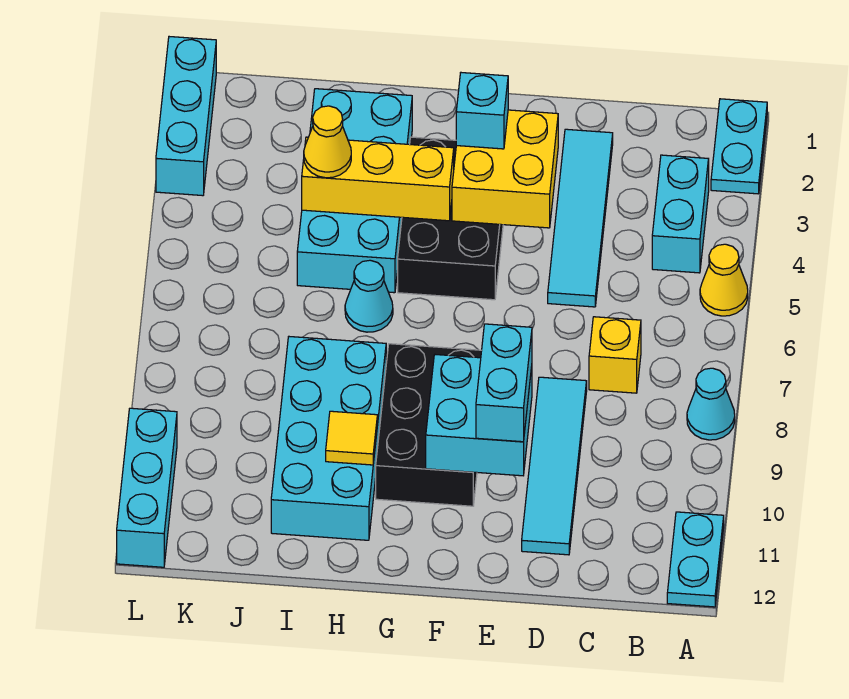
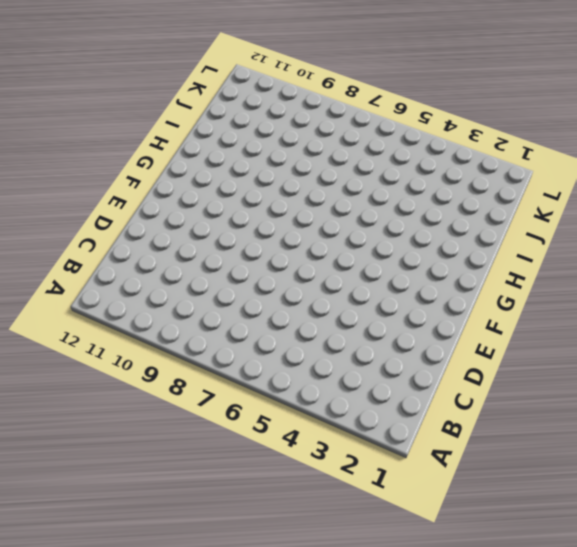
none -> cyan plate A1:A2 level 1
none -> yellow cone A5 level 1
none -> cyan cone A8 level 1

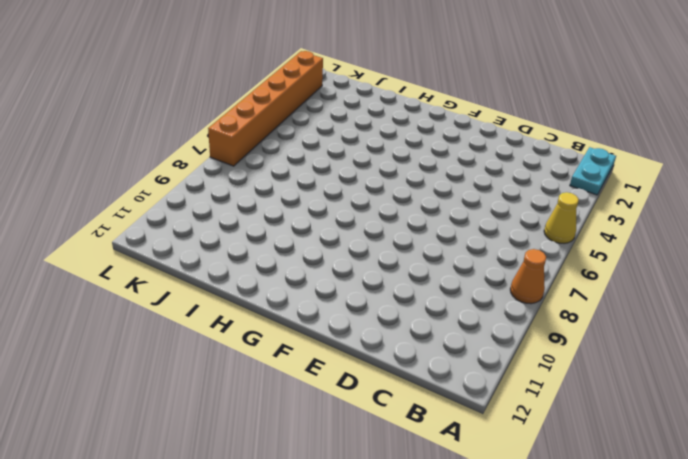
orange cone A8 level 1 -> cyan cone A8 level 1
orange brick L2:L7 level 1 -> cyan brick L1:L3 level 1
none -> cyan plate A11:A12 level 1
none -> cyan brick B3:B4 level 1
none -> yellow brick C7 level 1

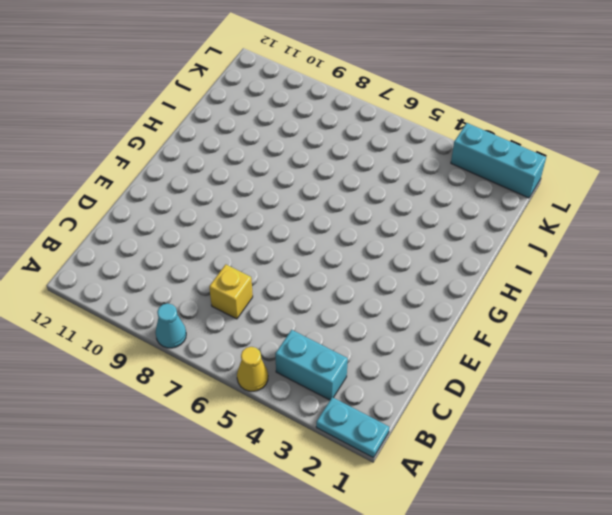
none -> cyan plate A11:A12 level 1
none -> cyan tile D2:D5 level 1
none -> cyan tile D8:D11 level 1

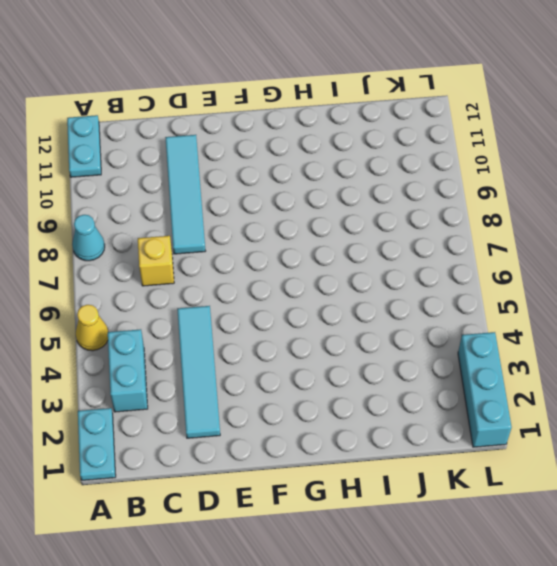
none -> black brick F3:G5 level 1
none -> black brick F8:G10 level 1
none -> cyan brick H2:I5 level 1

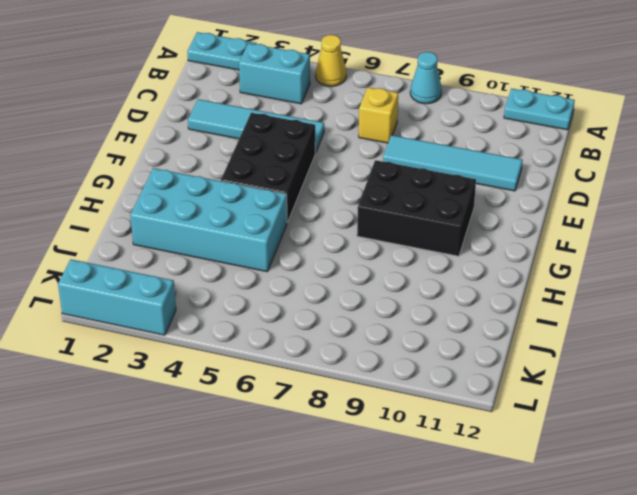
black brick E4:G5 level 1 -> black brick F3:G5 level 1
none -> cyan cone H6 level 1
none -> cyan brick H8:I11 level 1
none -> cyan brick L10:L12 level 1

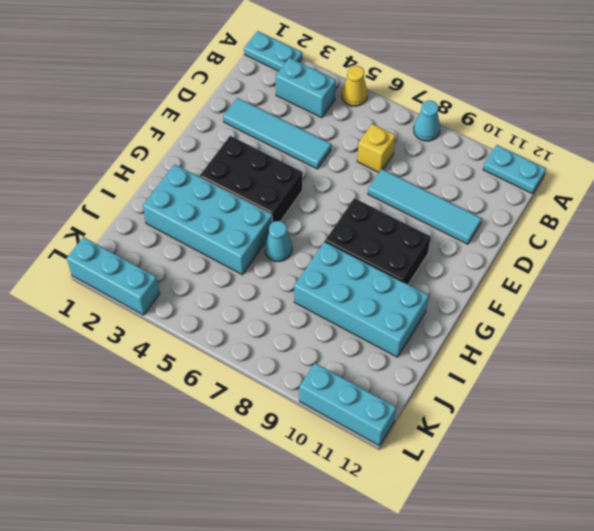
none -> yellow brick E3:F4 level 2
none -> cyan brick E9:F10 level 2
none -> yellow brick G4:I4 level 2

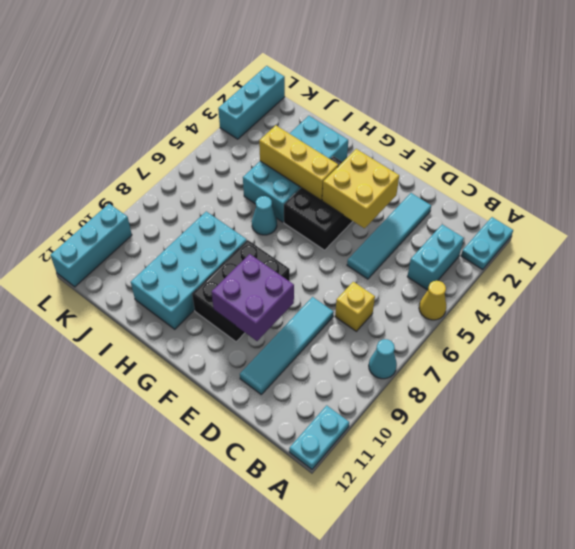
purple brick E9:F10 level 2 -> cyan brick E9:F10 level 2
none -> yellow tile H10 level 2
none -> cyan brick E9:E10 level 3
none -> cyan brick F3 level 3

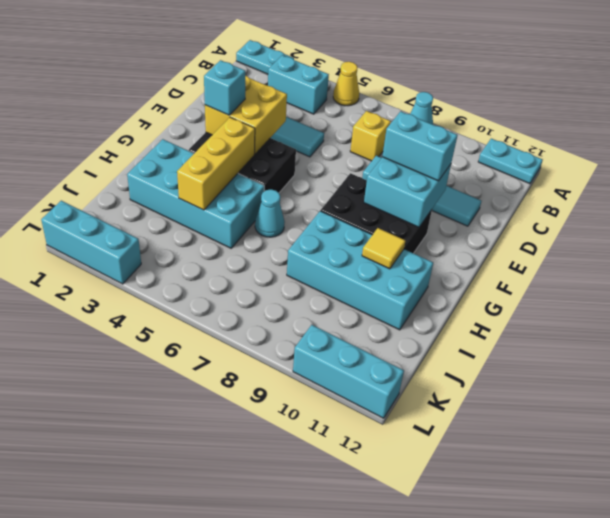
none -> yellow cone I4 level 3

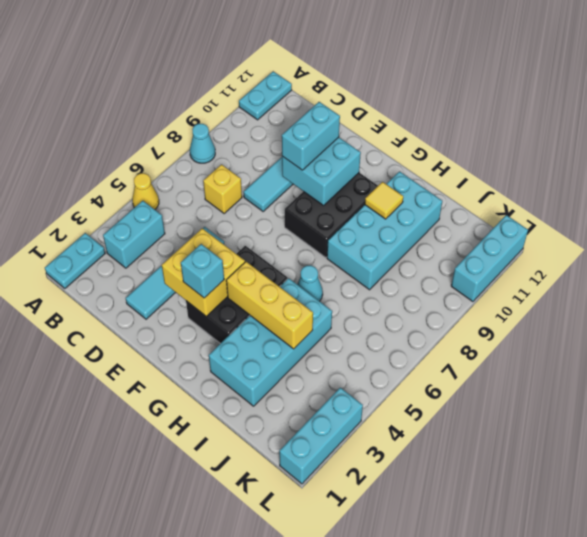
none -> yellow cone I4 level 3

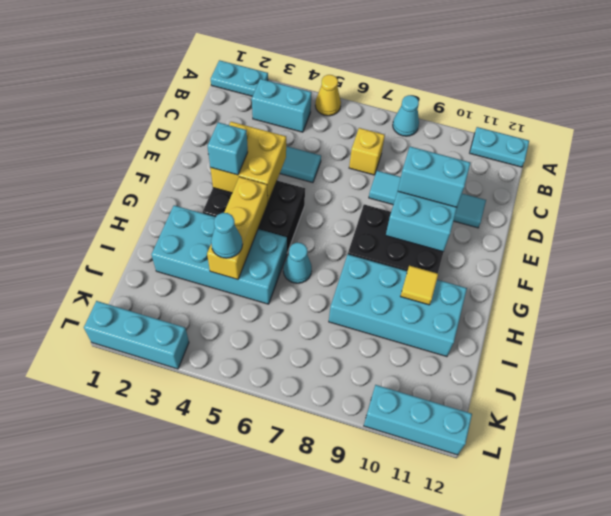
cyan cone I4 level 3 -> yellow cone I4 level 3

